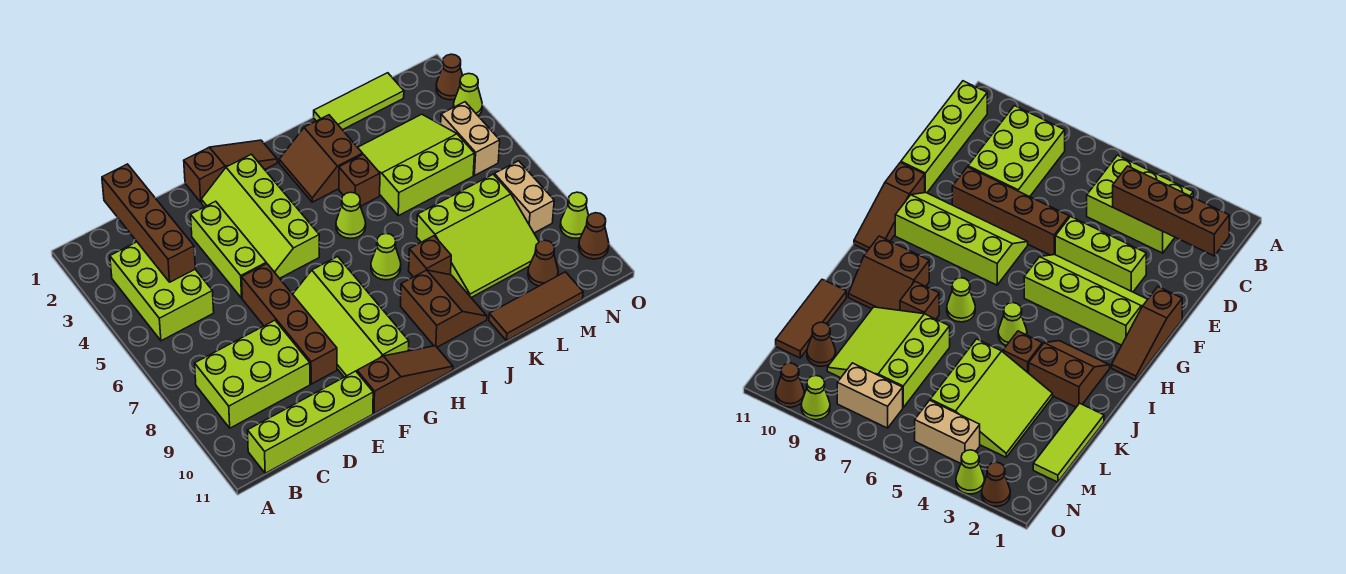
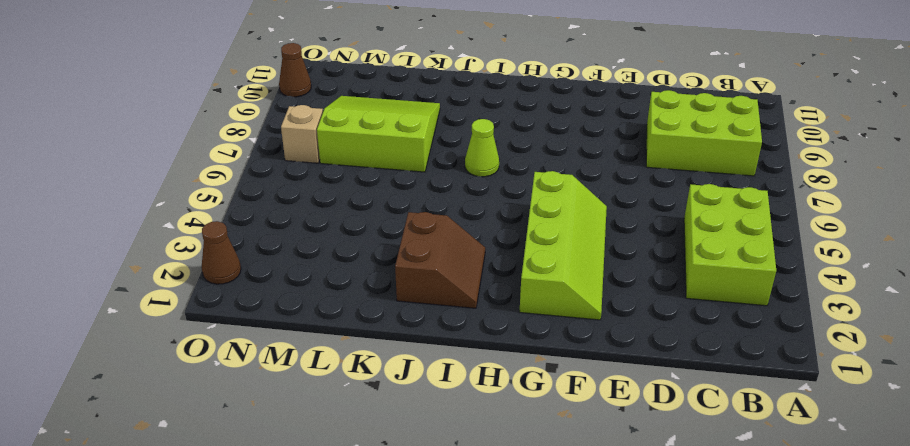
tan brick N7 level 1 -> tan brick N7:N8 level 1
none -> lime brick B11:E11 level 1
none -> lime brick E3:E5 level 1
none -> brown brick E6:E9 level 1

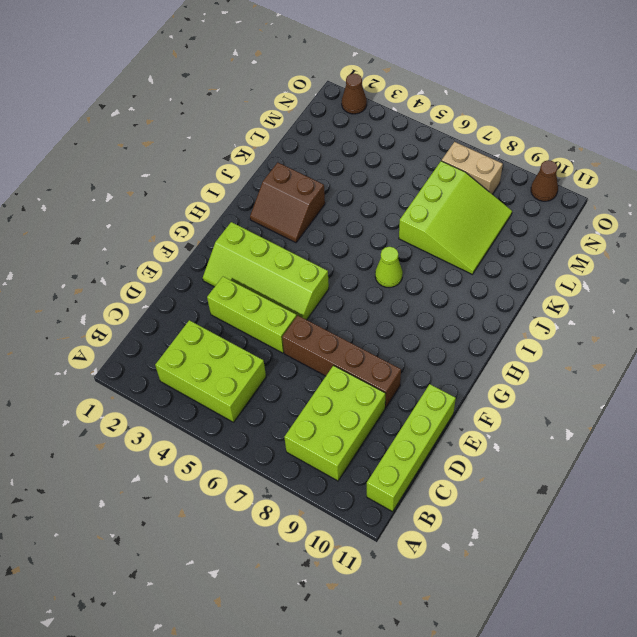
none -> brown slope F1:H1 level 1 top F
none -> lime slope F7:G10 level 1 top G
none -> brown slope F11:H11 level 1 top F

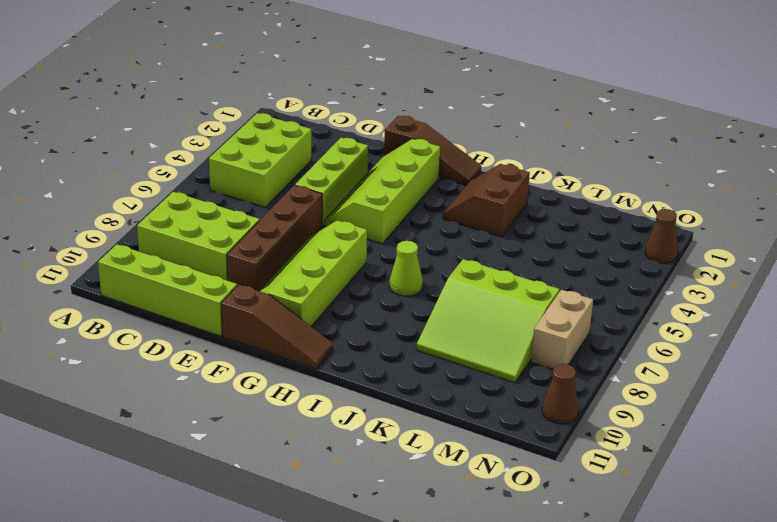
none -> lime cone I5 level 1
none -> brown slope I9:J10 level 1 top I
none -> brown brick J4 level 1

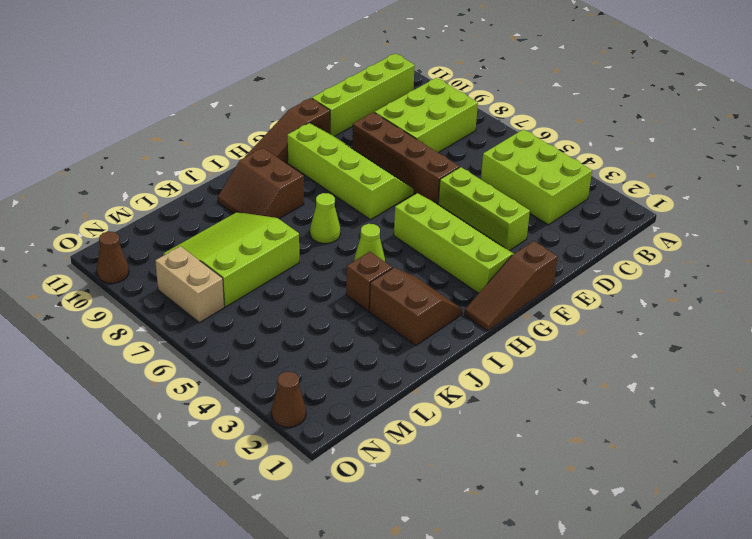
none -> brown brick J8 level 1
none -> lime tile K1:M1 level 1
none -> lime slope K3:M5 level 1 top 5

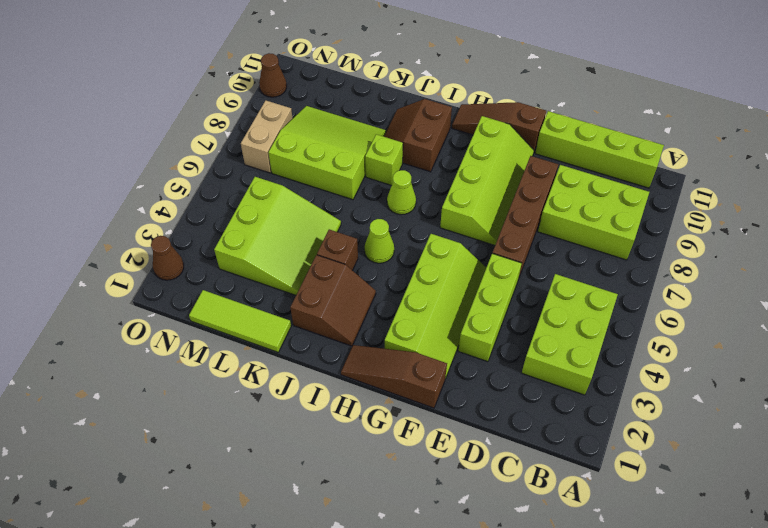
lime brick J8 level 1 -> brown brick J8 level 1
lime slope K3:M5 level 1 top M -> lime slope K3:M5 level 1 top 5
none -> brown tile K11:M11 level 1
none -> brown cone M10 level 1
none -> tan brick N4:N5 level 1

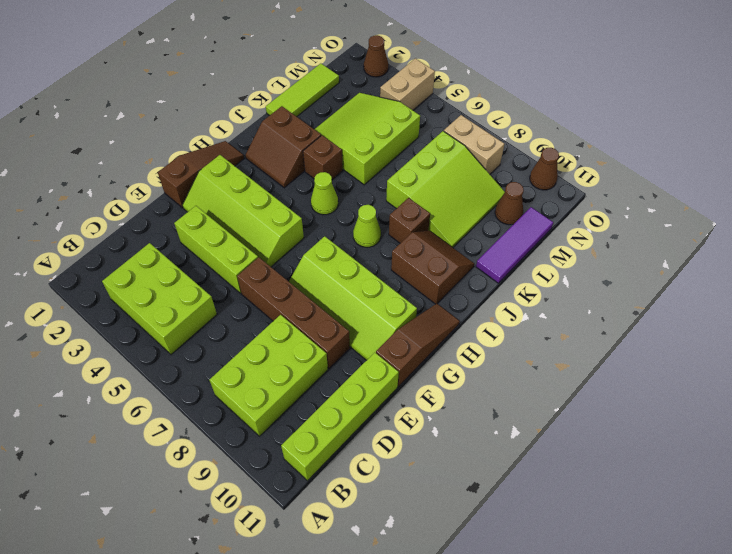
purple tile K11:M11 level 1 -> brown tile K11:M11 level 1
tan brick N4:O4 level 1 -> tan brick N4:N5 level 1
none -> lime cone O3 level 1
none -> lime cone O9 level 1
none -> brown brick C1:C4 level 2

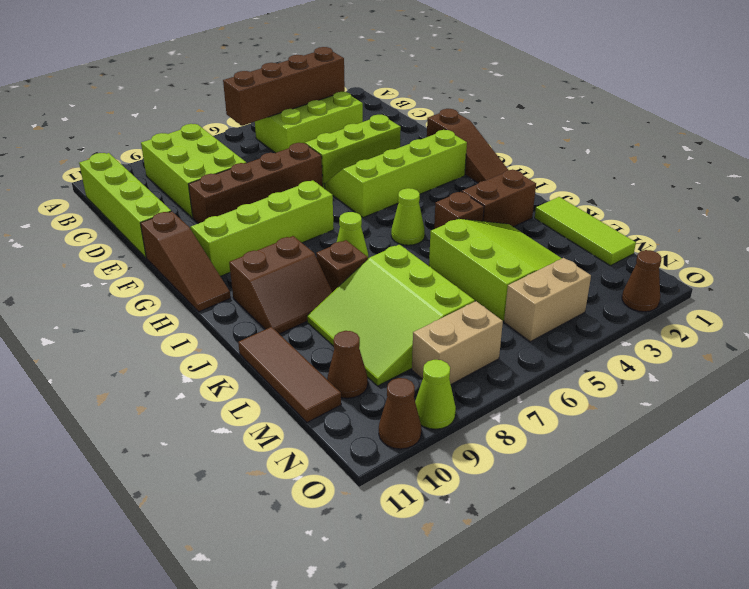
brown brick B3:B6 level 2 -> brown brick C1:C4 level 2
none -> lime cone O3 level 1

